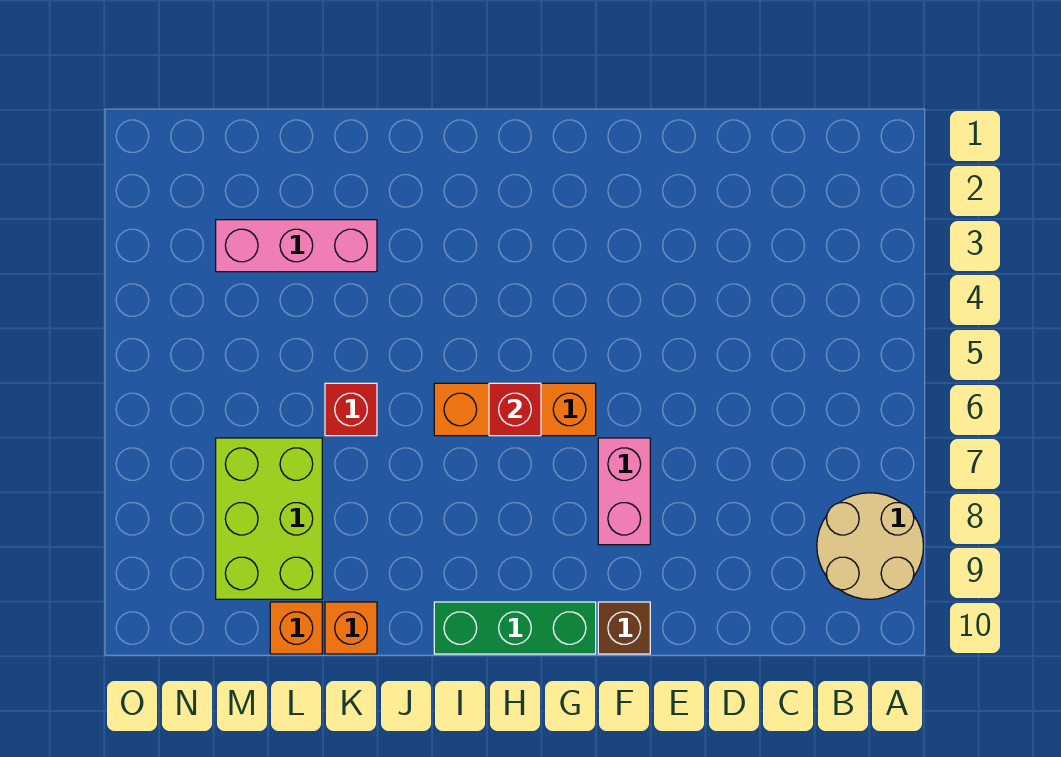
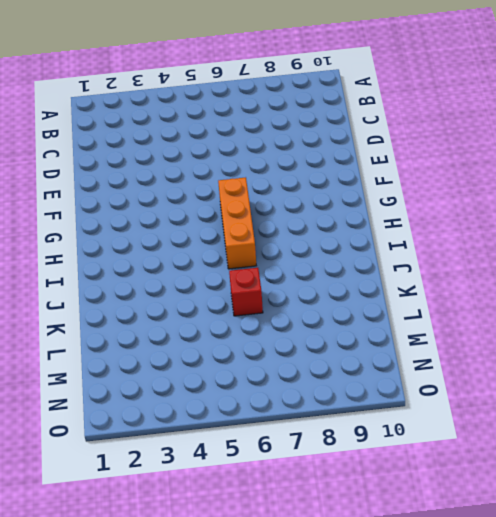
none -> tan round brick A8:B9 level 1
none -> pink brick F7:F8 level 1

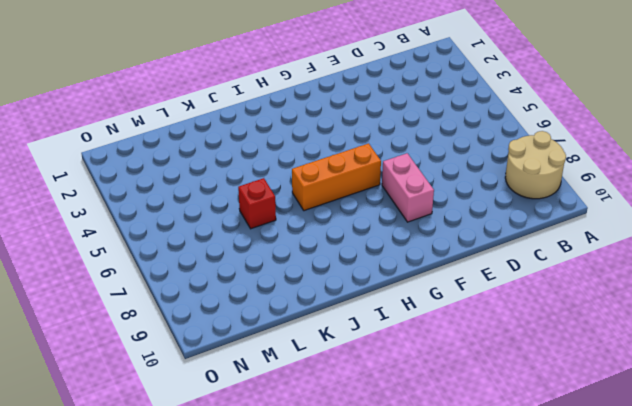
none -> brown brick F10 level 1
none -> green brick G10:I10 level 1

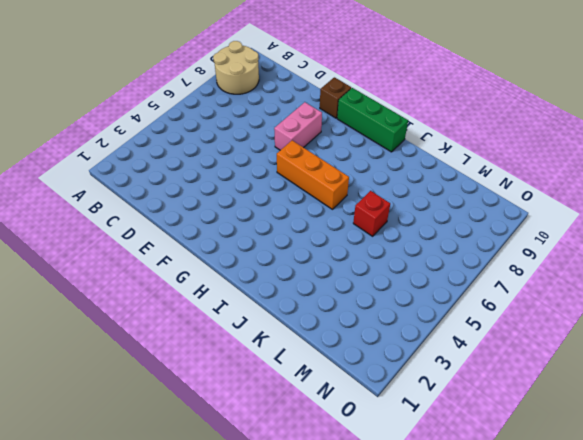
none -> pink brick K3:M3 level 1
none -> orange brick K10 level 1

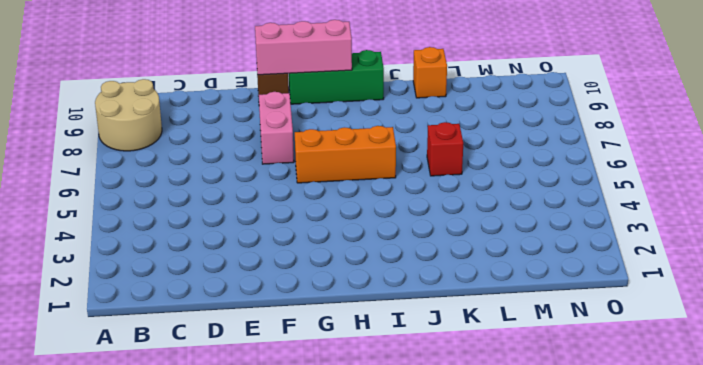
pink brick F10:H10 level 2 -> pink brick K3:M3 level 1
none -> lime brick L7:M9 level 1
none -> orange brick L10 level 1

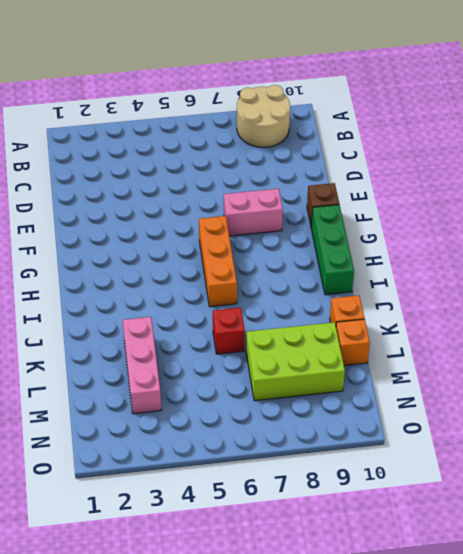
none -> red brick H6 level 2

